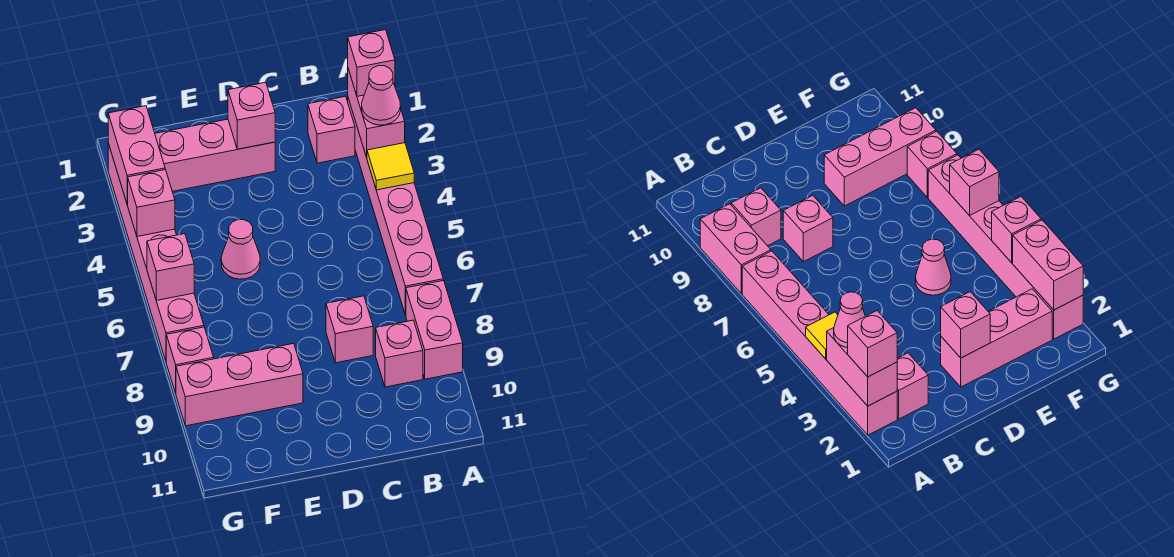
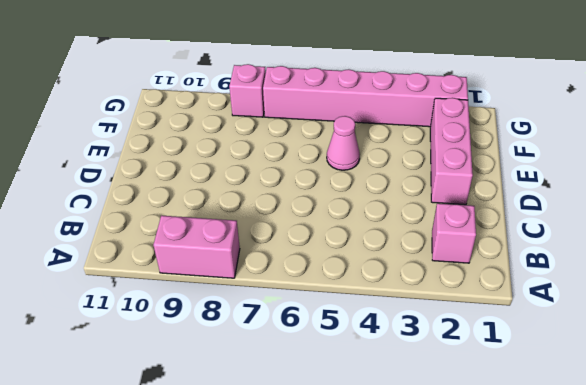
none -> pink brick A2:A7 level 1
none -> pink brick B9 level 1
none -> pink brick C8 level 1

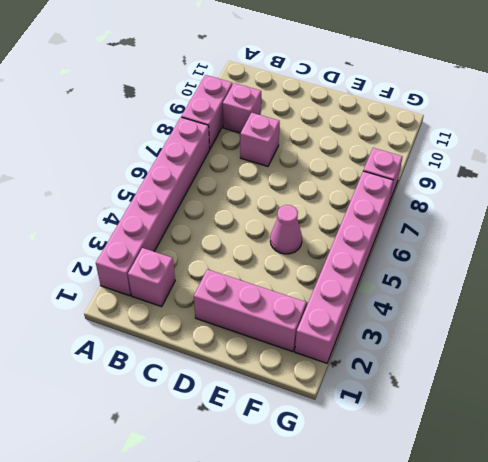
none -> pink brick E9:G9 level 1
none -> pink brick A2:A3 level 2
none -> yellow tile A4 level 2

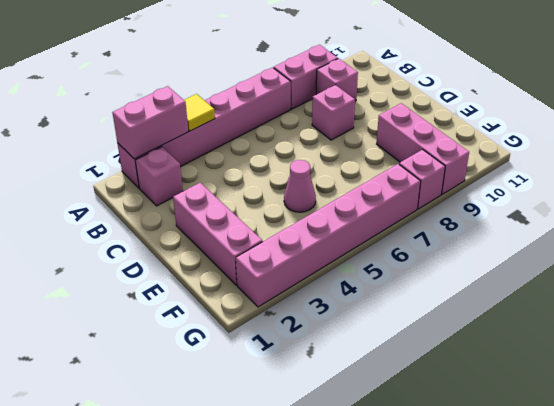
none -> pink brick D2 level 2
none -> pink brick G2:G3 level 2
none -> pink brick G4 level 2

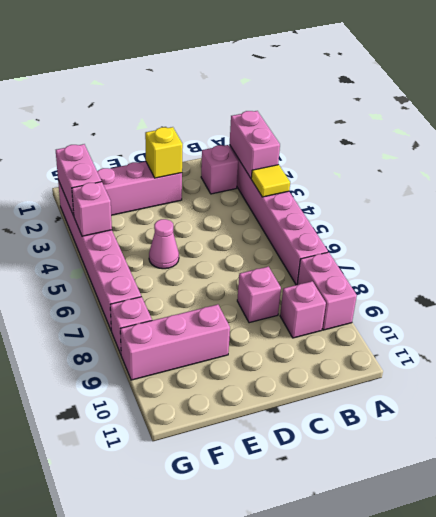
yellow brick D2 level 2 -> pink brick D2 level 2
none -> pink brick G6 level 2
none -> pink brick A2 level 3
none -> pink cone A3 level 3

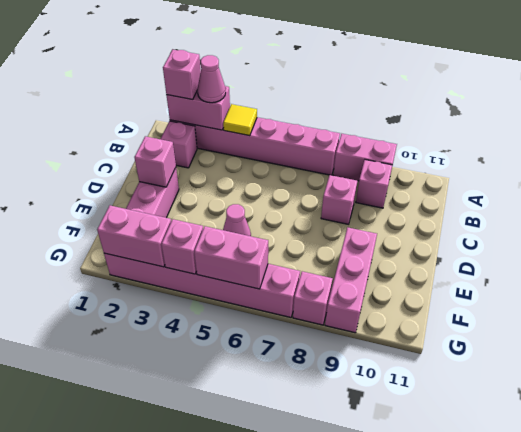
pink brick G5:G6 level 2 -> pink brick G6 level 2

